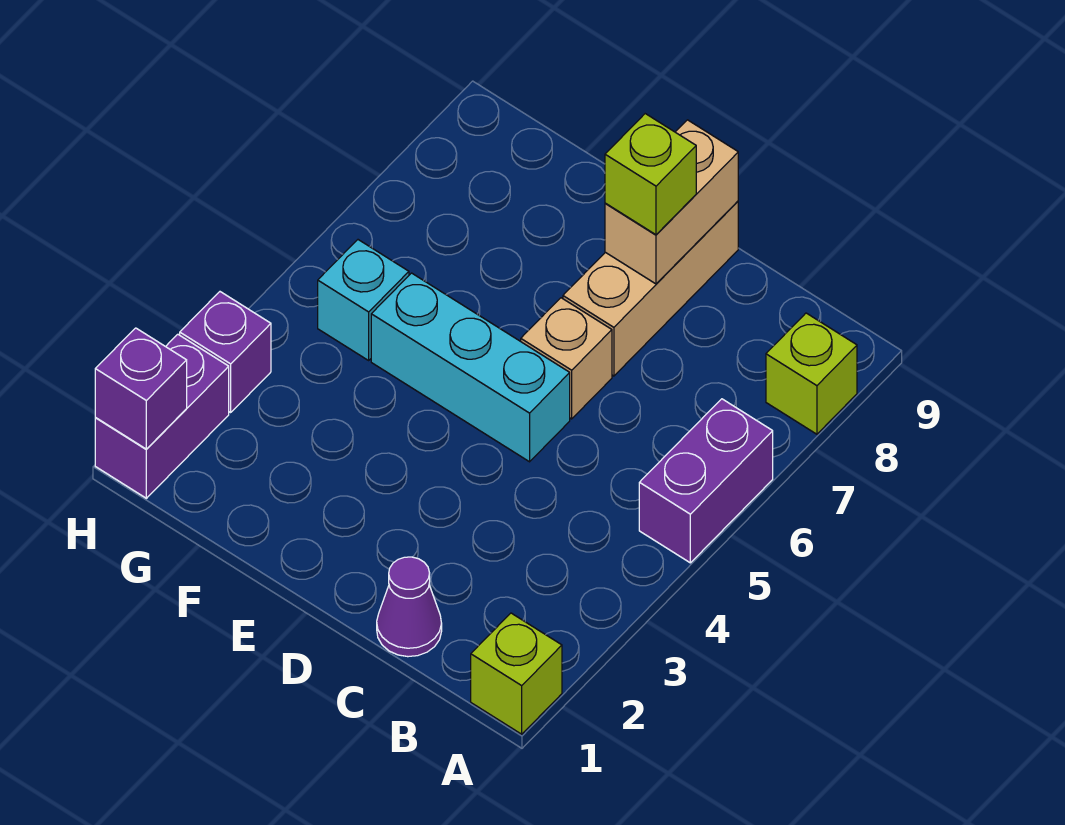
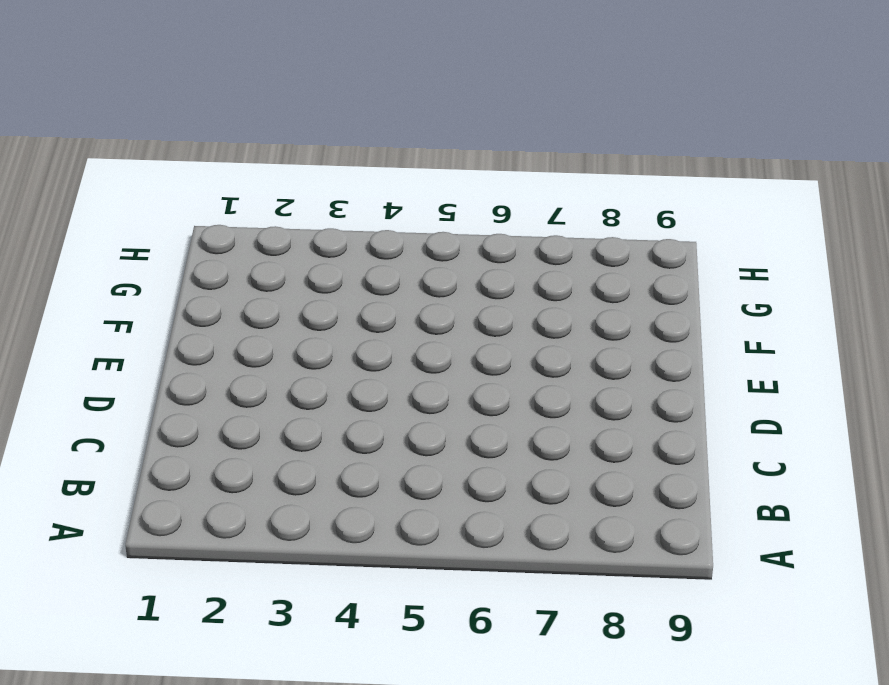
none -> lime brick A1 level 1
none -> purple brick A5:A6 level 1
none -> lime brick A8 level 1

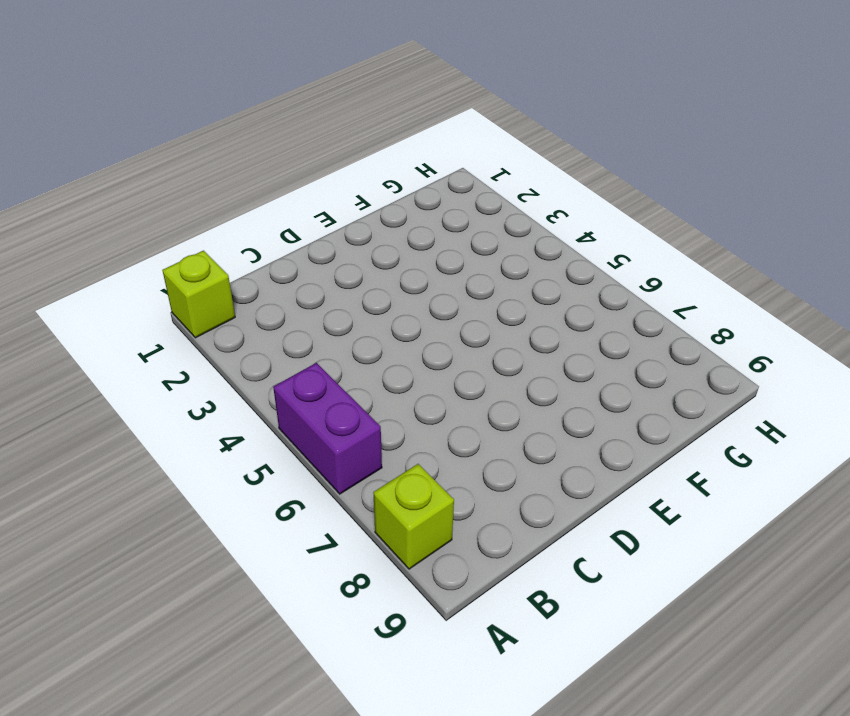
none -> purple cone C1 level 1
none -> cyan brick D5:F5 level 1
none -> tan brick D6 level 1

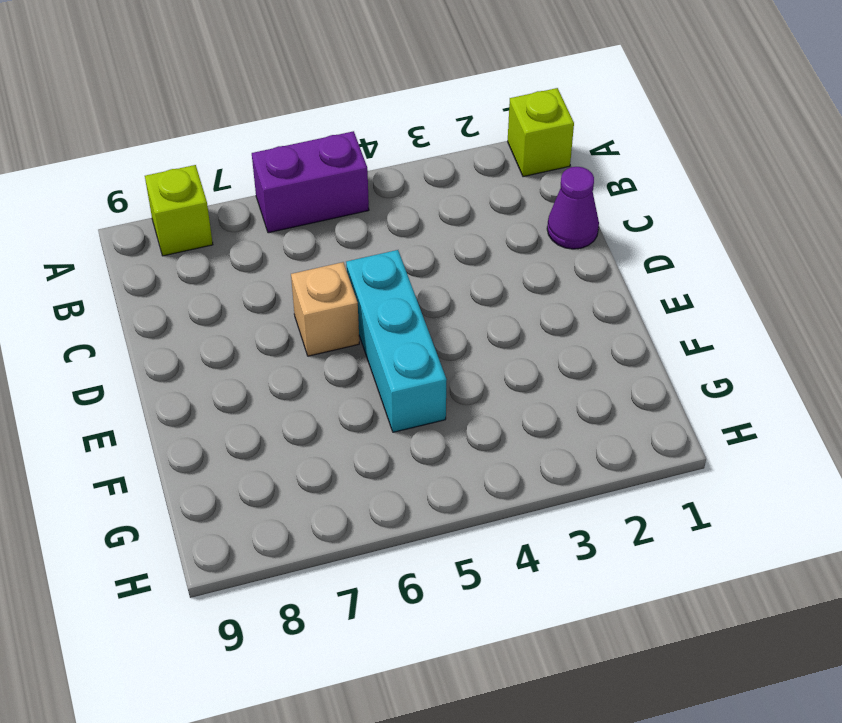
none -> tan brick D7:D9 level 1
none -> cyan brick G5 level 1
none -> purple brick H1:H2 level 1

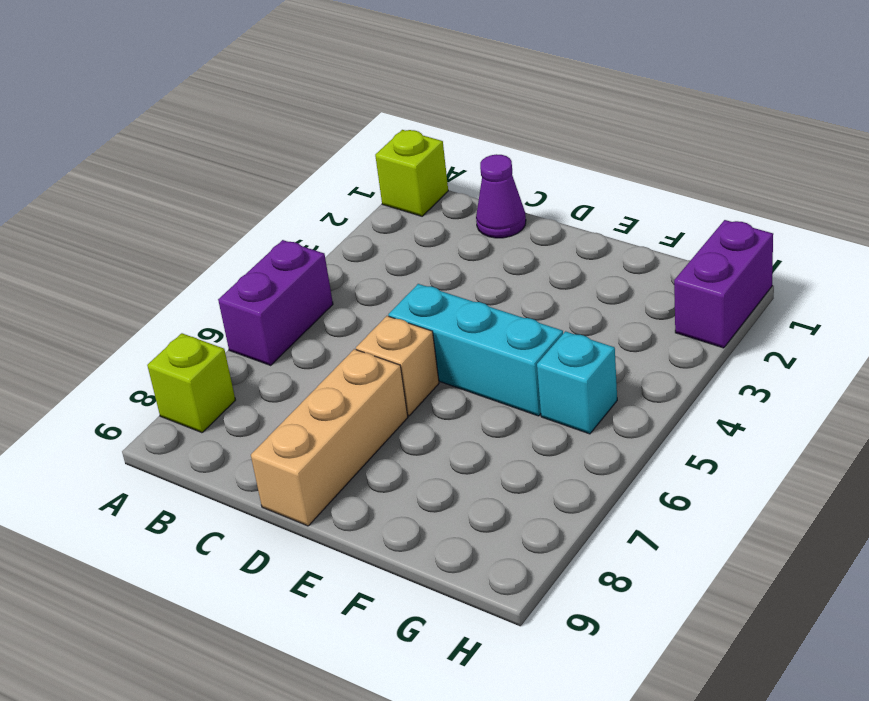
none -> purple brick H3 level 1
none -> tan brick D8:D9 level 2
none -> purple brick H1 level 2

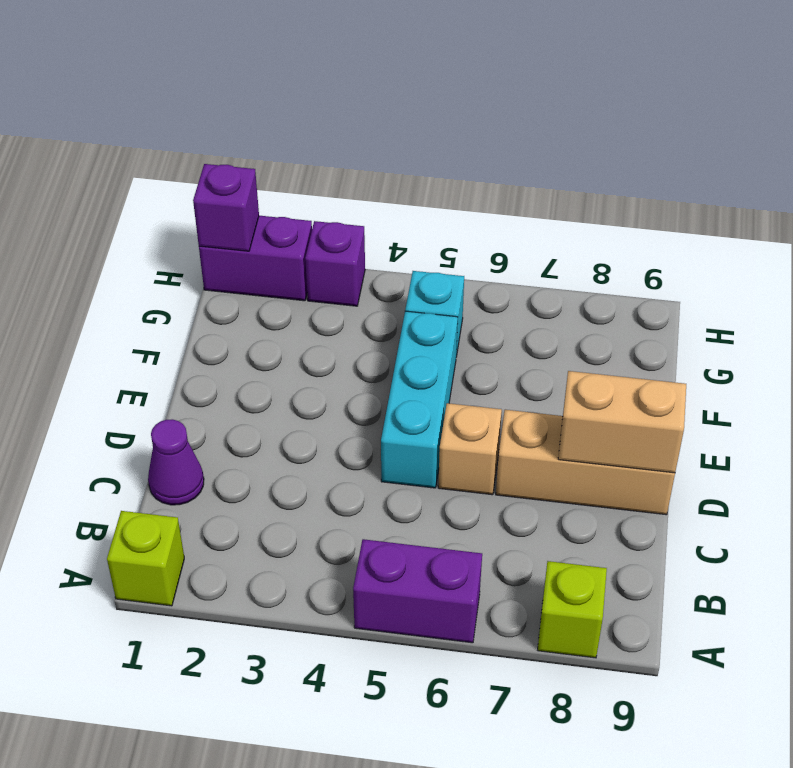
none -> lime brick D8 level 3

